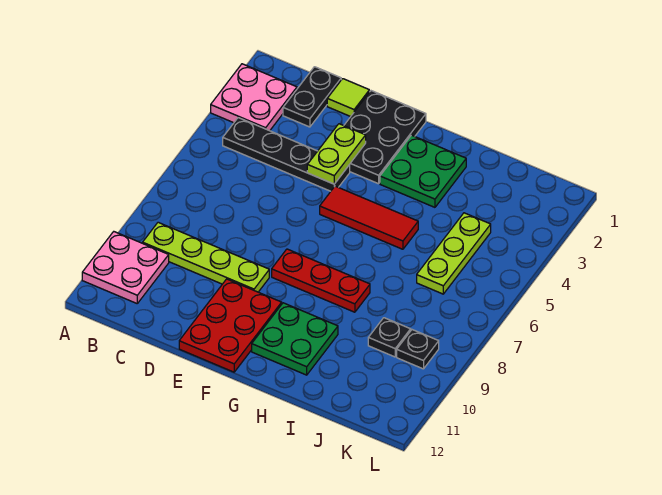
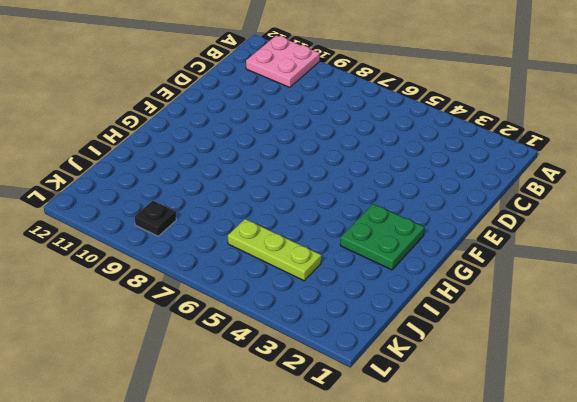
none -> pink plate A2:B3 level 1
none -> black plate B4:E4 level 1
none -> lime plate B9:E9 level 1

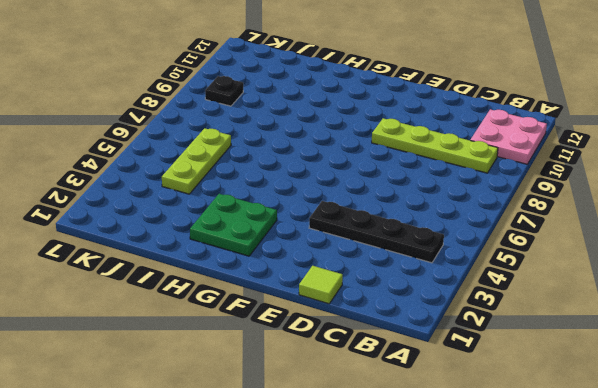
none -> pink plate A2:B3 level 1
none -> black plate C1:C2 level 1
none -> black plate E1:F3 level 1

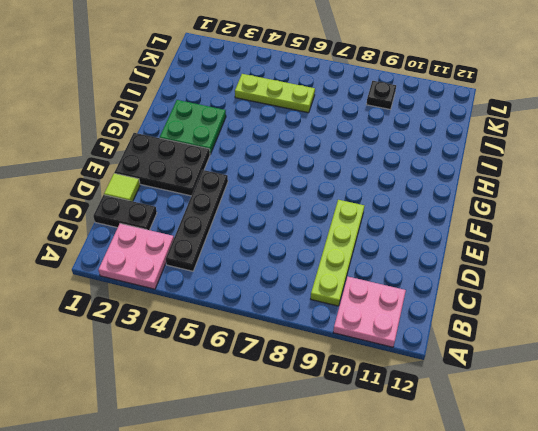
none -> red plate E10:F12 level 1
none -> red tile F5:H5 level 1
none -> red plate F8:H8 level 1

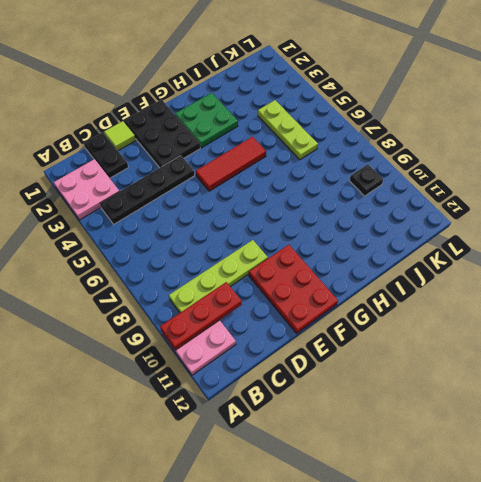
red plate A10:C10 level 2 -> red plate F8:H8 level 1
none -> green plate G10:H11 level 1
none -> black plate J9 level 1
none -> lime plate E3:E4 level 2

